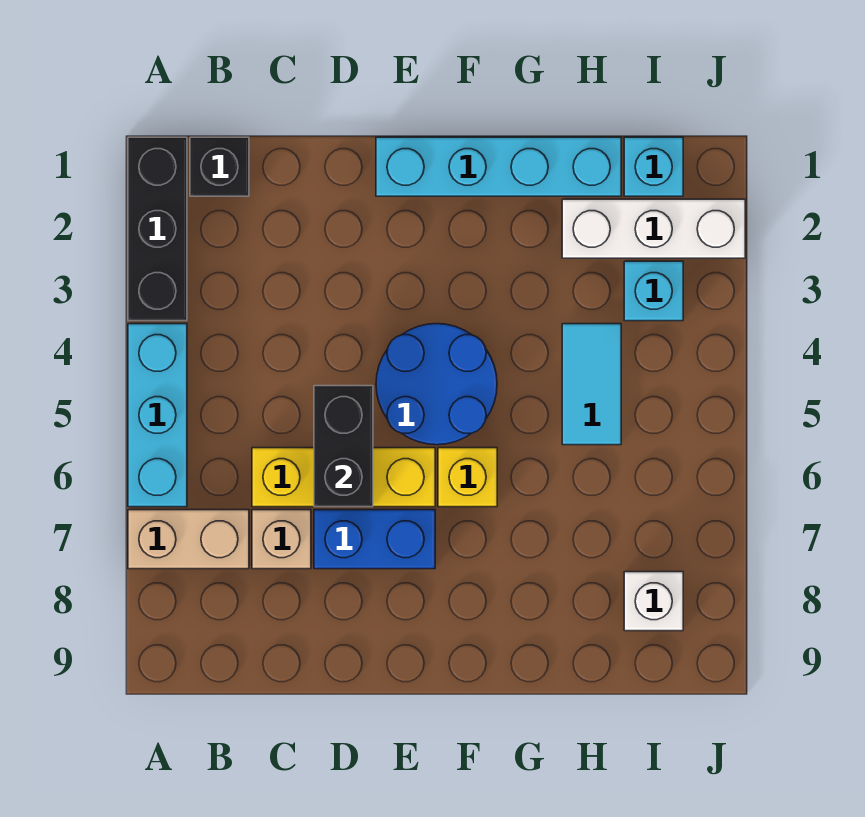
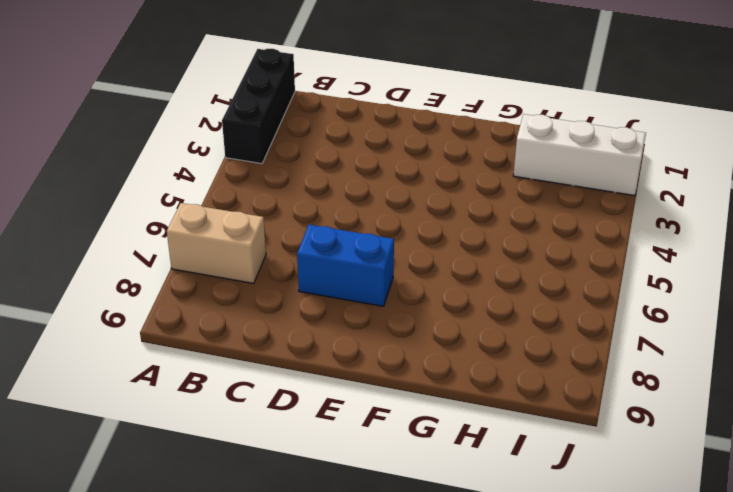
none -> cyan brick A4:A6 level 1
none -> black brick B1 level 1
none -> yellow brick C6:E6 level 1

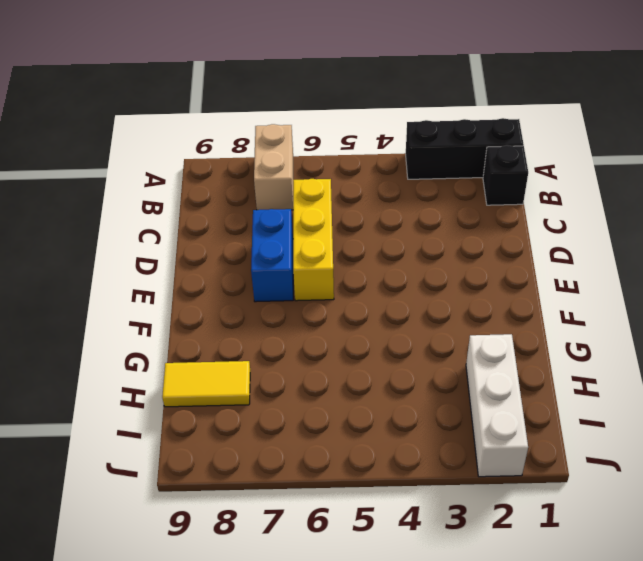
yellow tile H8:H9 level 1 -> none
none -> cyan brick A4:A6 level 1
none -> tan brick C7 level 1
none -> cyan brick E1:H1 level 1

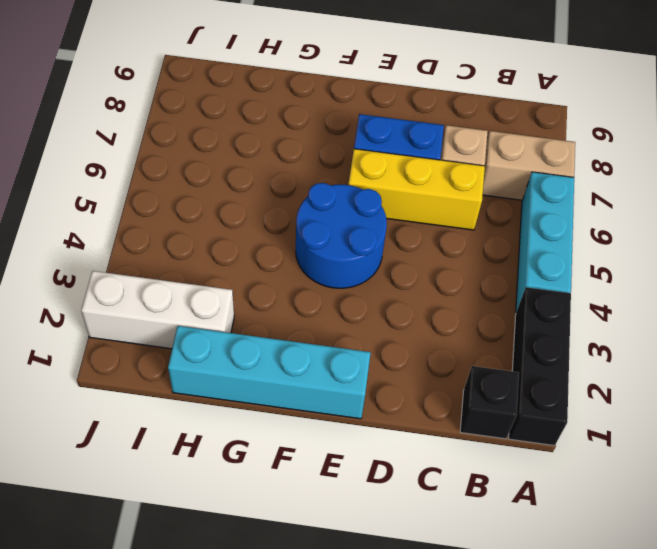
none -> yellow brick F6 level 1
none -> cyan tile H4:H5 level 1
none -> cyan brick I1 level 1

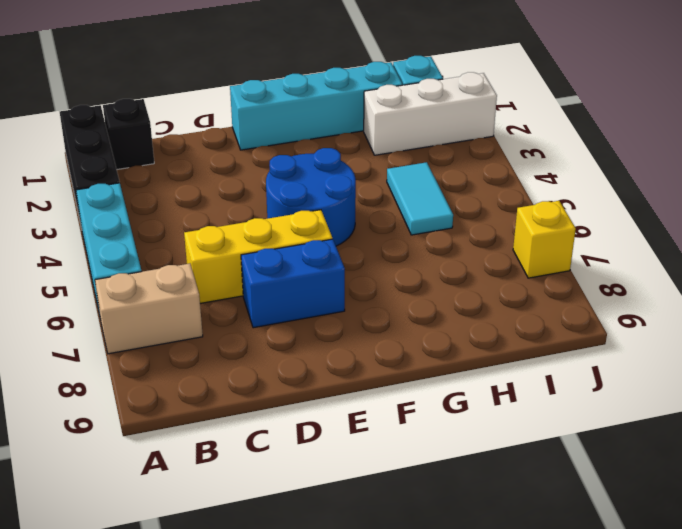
yellow brick J7 level 1 -> yellow brick F6 level 1
none -> tan brick C7 level 1
none -> cyan brick I3 level 1
none -> white brick I8 level 1

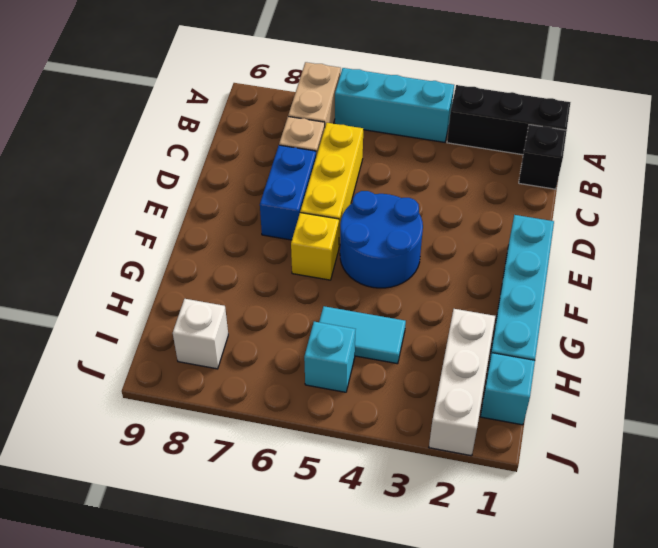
cyan brick I5 level 1 -> cyan brick I3 level 1
none -> black brick D5:D6 level 2

